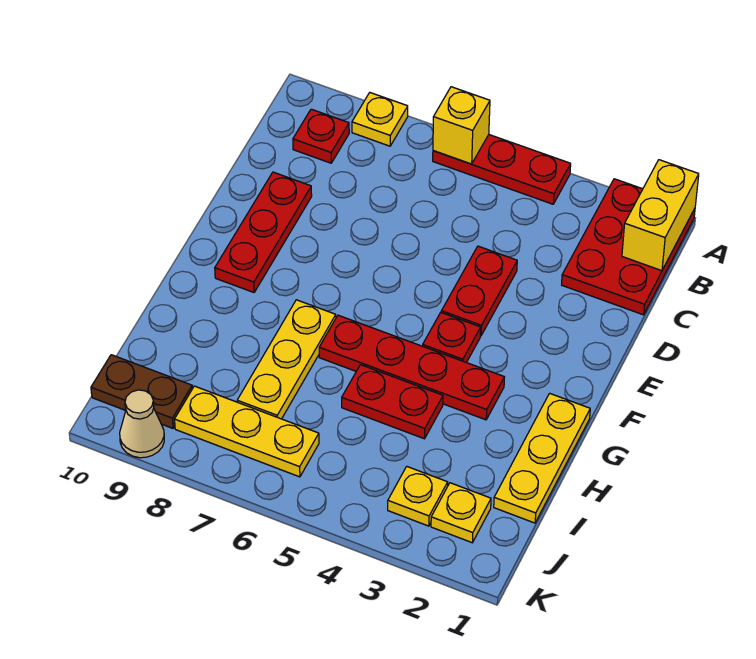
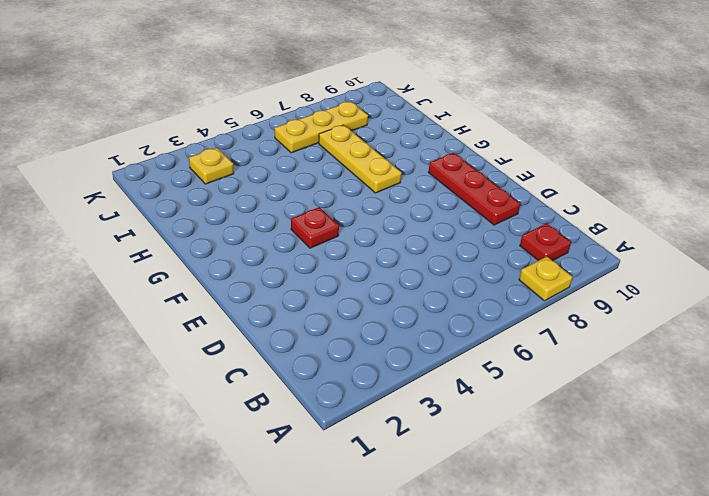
none -> red plate A1:C2 level 1
none -> red plate A4:A6 level 1
none -> red plate D4:E4 level 1

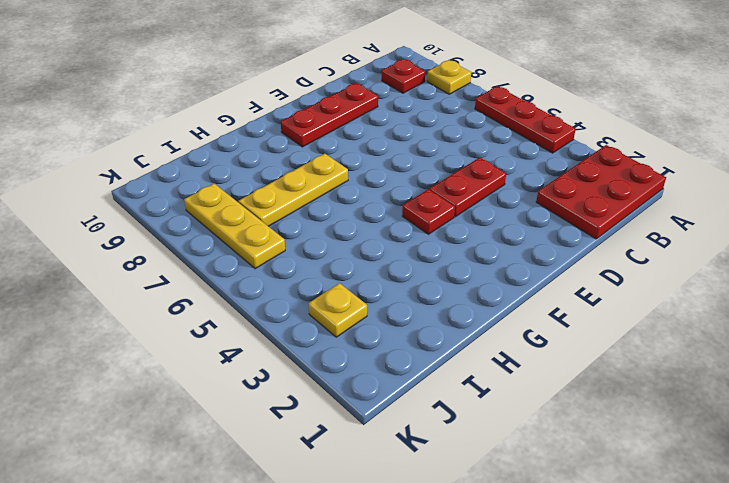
none -> yellow plate G1:I1 level 1
none -> red plate G3:G6 level 1
none -> red plate H4:H5 level 1

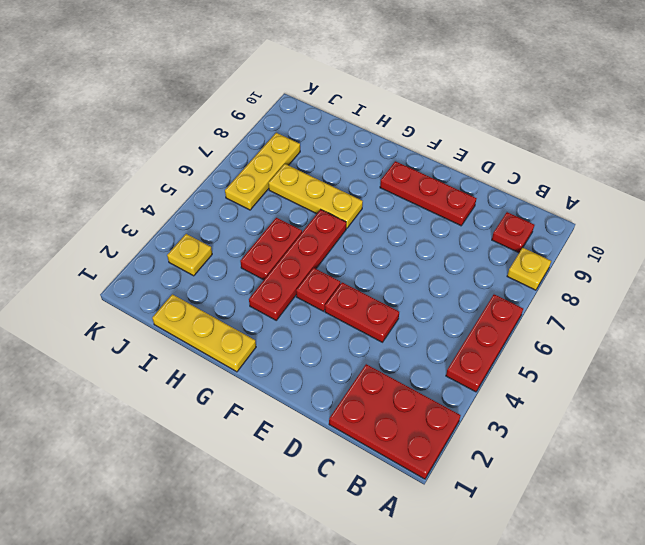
none -> yellow plate J2 level 1
none -> brown plate J9:J10 level 1
none -> tan cone K9 level 1

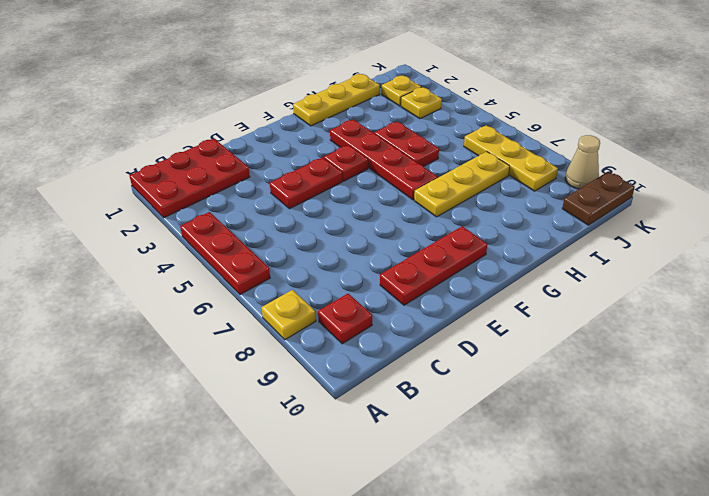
brown plate J10:K10 level 1 -> brown plate J9:J10 level 1
none -> yellow brick A1:B1 level 2
none -> yellow brick A6 level 2

